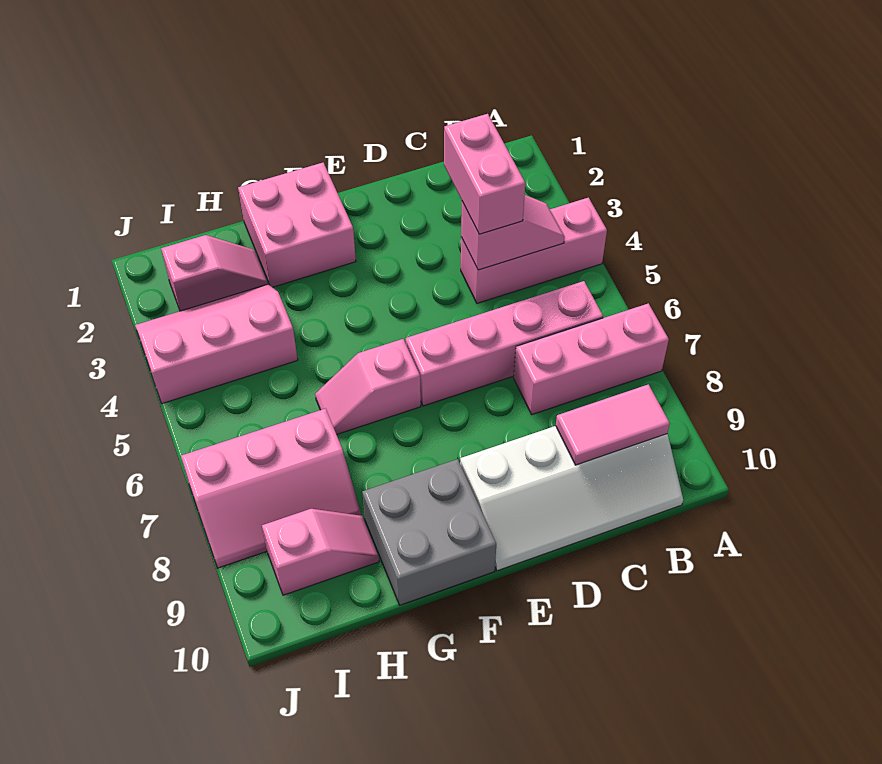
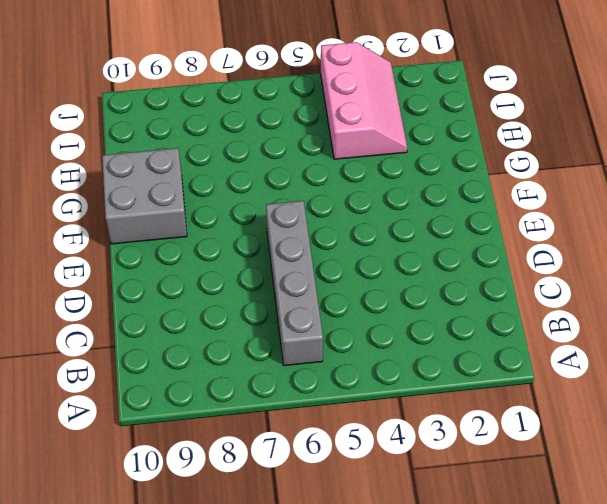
grey brick B6:E6 level 1 -> pink brick B6:E6 level 1
none -> pink brick A4:C4 level 1
none -> pink brick A7:C7 level 1
none -> white slope B9:E10 level 1 top 9

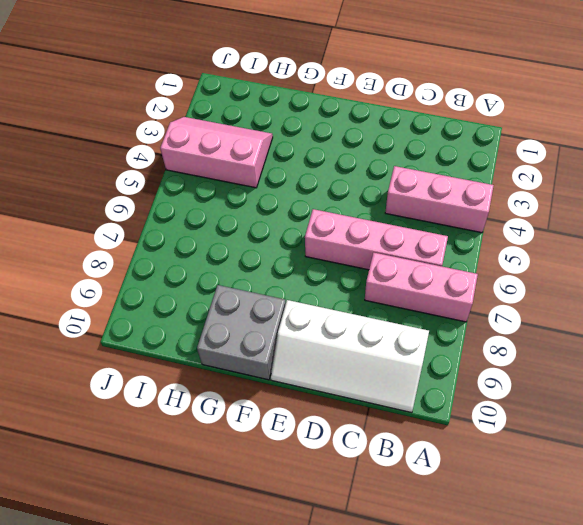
none -> pink brick F1:G2 level 1
none -> pink slope F6:G6 level 1 top F
none -> pink slope H2:I2 level 1 top I

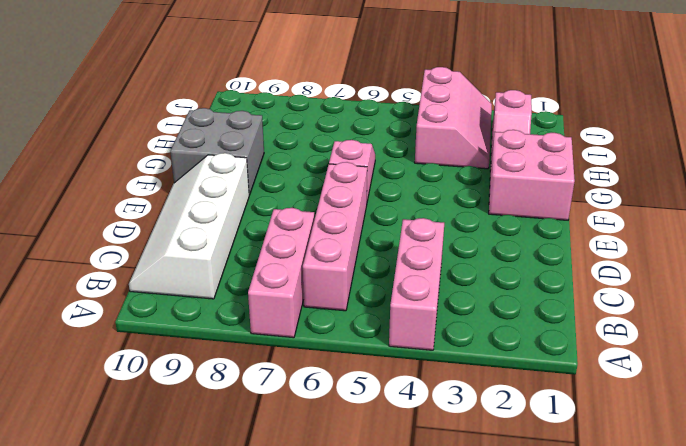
none -> pink slope H7:J8 level 1 top 7
none -> pink slope H9:I9 level 1 top I
none -> pink slope B4:C4 level 2 top C

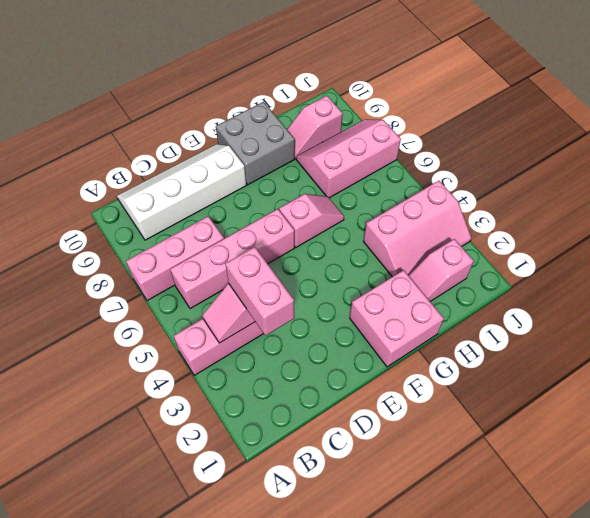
none -> pink tile B9:C9 level 2

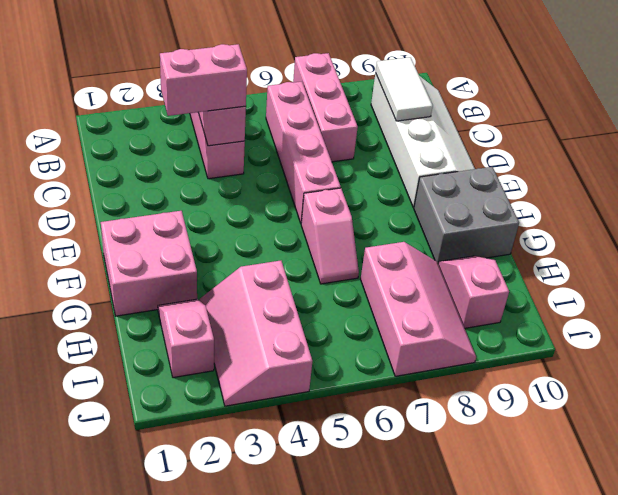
white tile B9:C9 level 2 -> pink tile B9:C9 level 2

